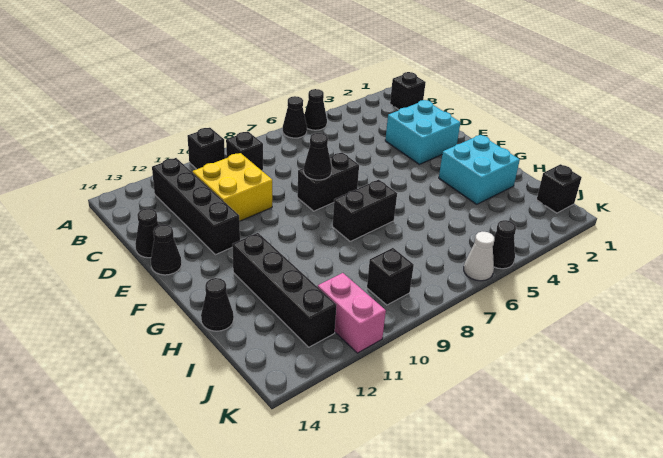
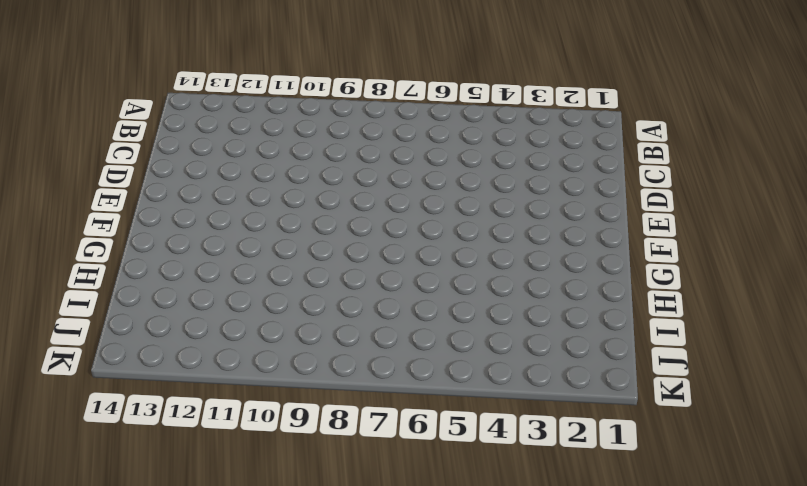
none -> black cone A5 level 1
none -> black cone A6 level 1
none -> black brick A10 level 1

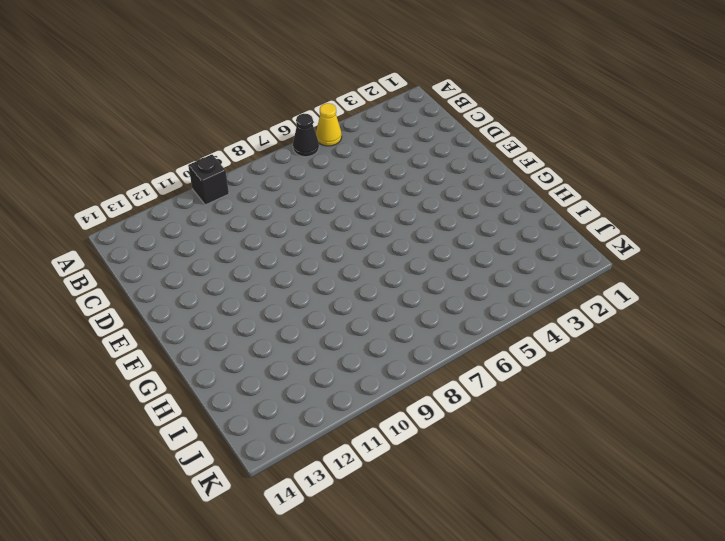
yellow cone A5 level 1 -> black cone A5 level 1
none -> black brick B1 level 1
none -> black brick B9 level 1
none -> black brick B12:E12 level 1

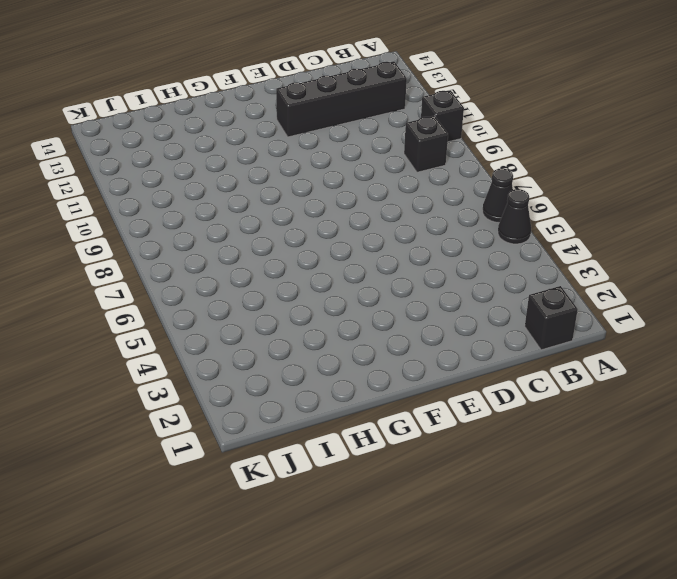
none -> yellow brick C10:D11 level 1
none -> cyan brick D2:E3 level 1
none -> black cone D14 level 1

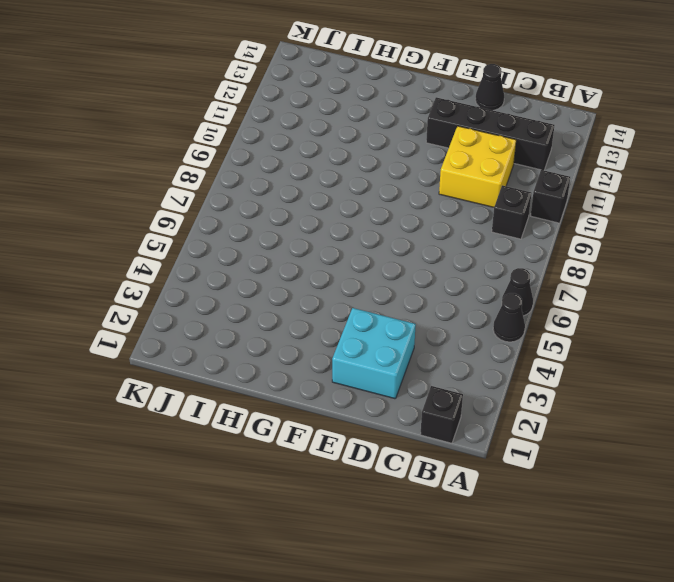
none -> black brick E7:E8 level 1
none -> black cone E14 level 1
none -> cyan brick G2:H3 level 1

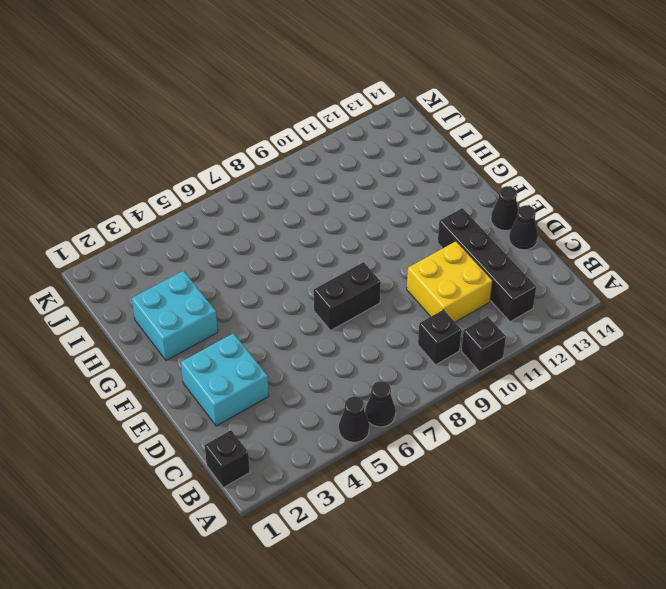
none -> black brick G7:G8 level 1
none -> black brick G12:J12 level 1
none -> black cone H14 level 1

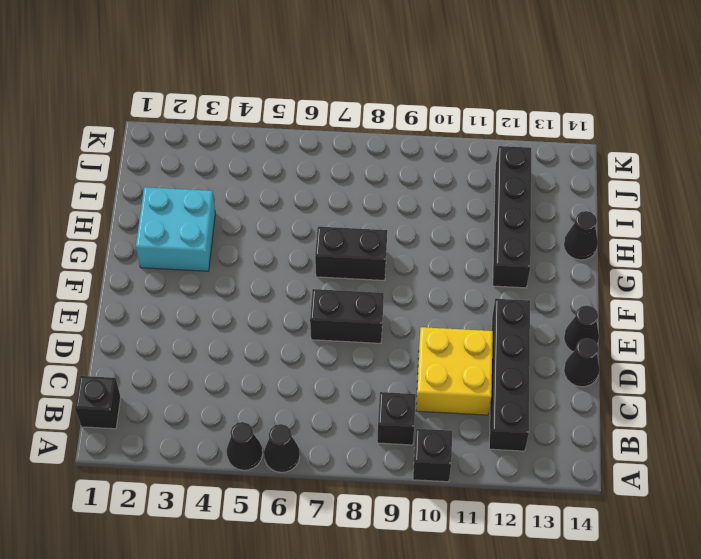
none -> cyan brick D2:E3 level 1
none -> black brick J1 level 1
none -> black brick J9 level 1

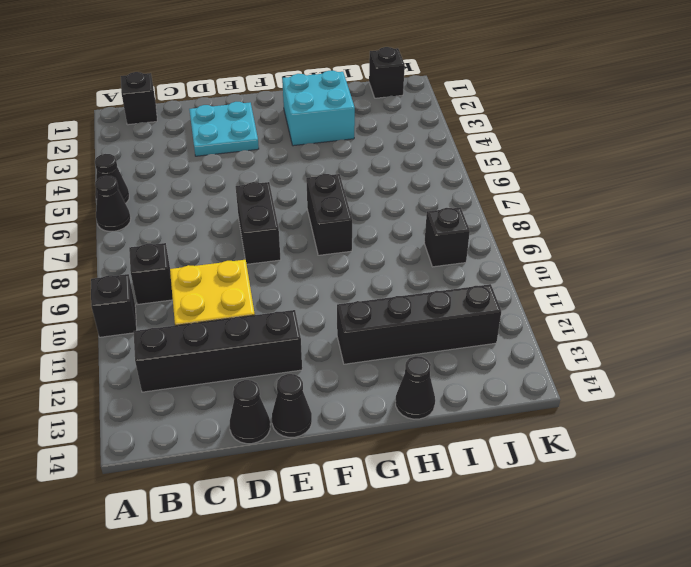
cyan plate D2:E3 level 1 -> cyan brick D2:E3 level 1
none -> pink brick J11:K11 level 1
none -> black cone K5 level 1
none -> white cone K6 level 1

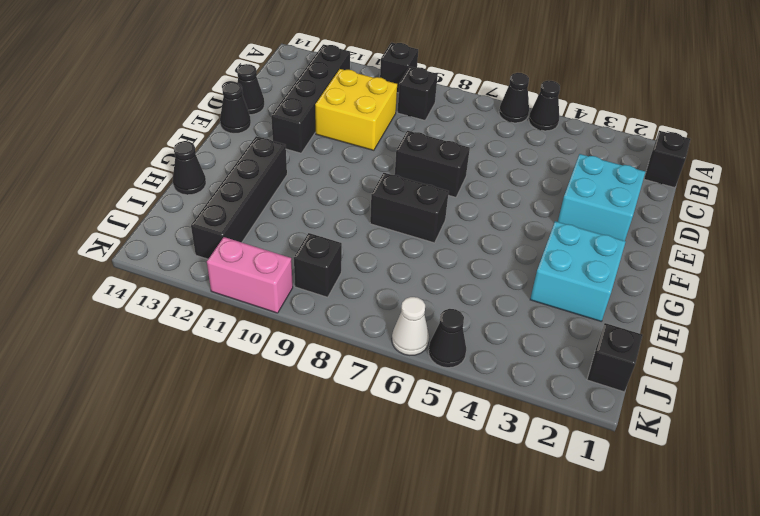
pink brick K10:K11 level 1 -> pink brick J11:K11 level 1
none -> black cone E8 level 2

